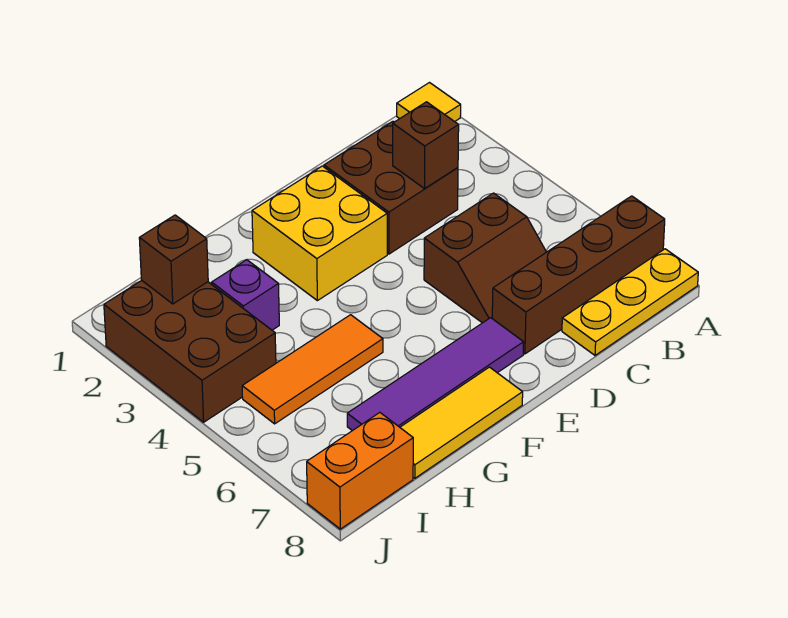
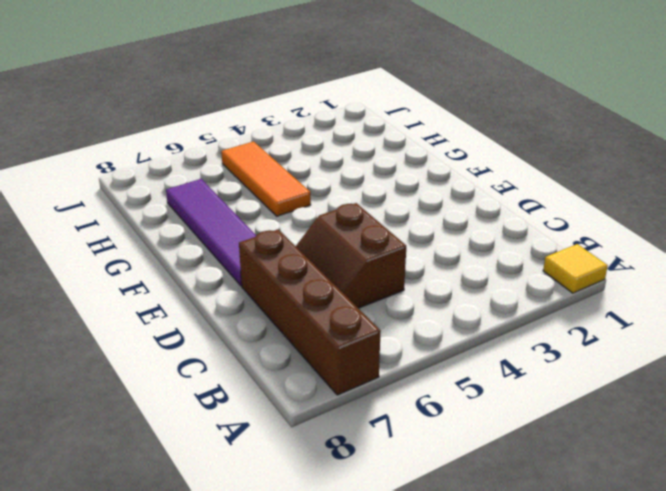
none -> yellow plate A8:C8 level 1
none -> brown brick C2:D3 level 1
none -> yellow brick E2:F3 level 1

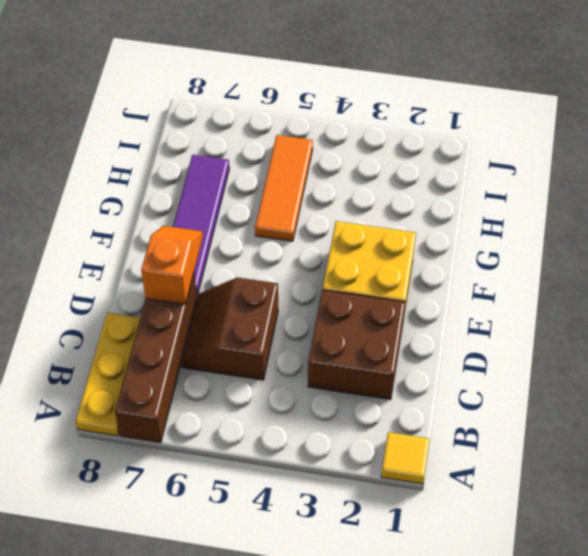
orange slope D7:E7 level 2 top D -> none
none -> yellow tile F8:H8 level 1
none -> purple brick H3 level 1
none -> brown brick I2:J4 level 1

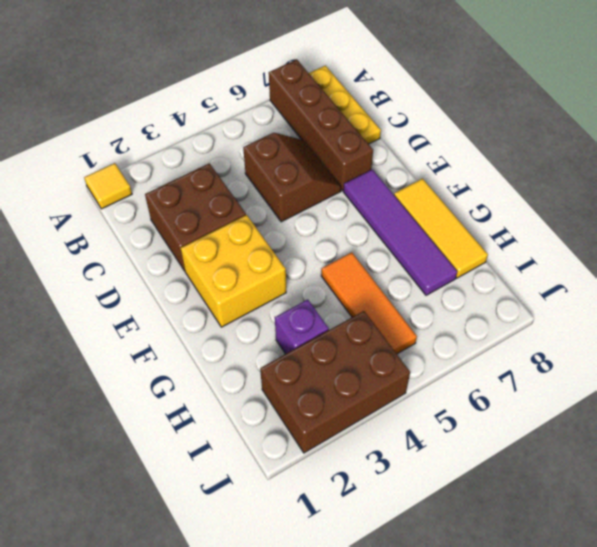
none -> orange brick I8:J8 level 1
none -> brown brick C3 level 2
none -> brown brick I2 level 2

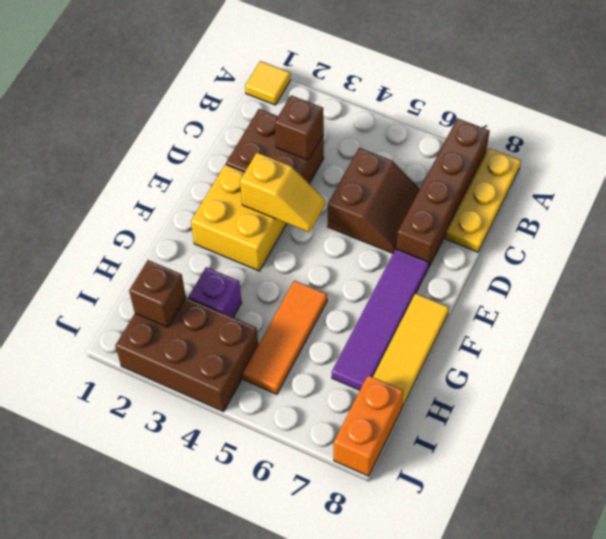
yellow slope E3:E4 level 2 top 3 -> none

